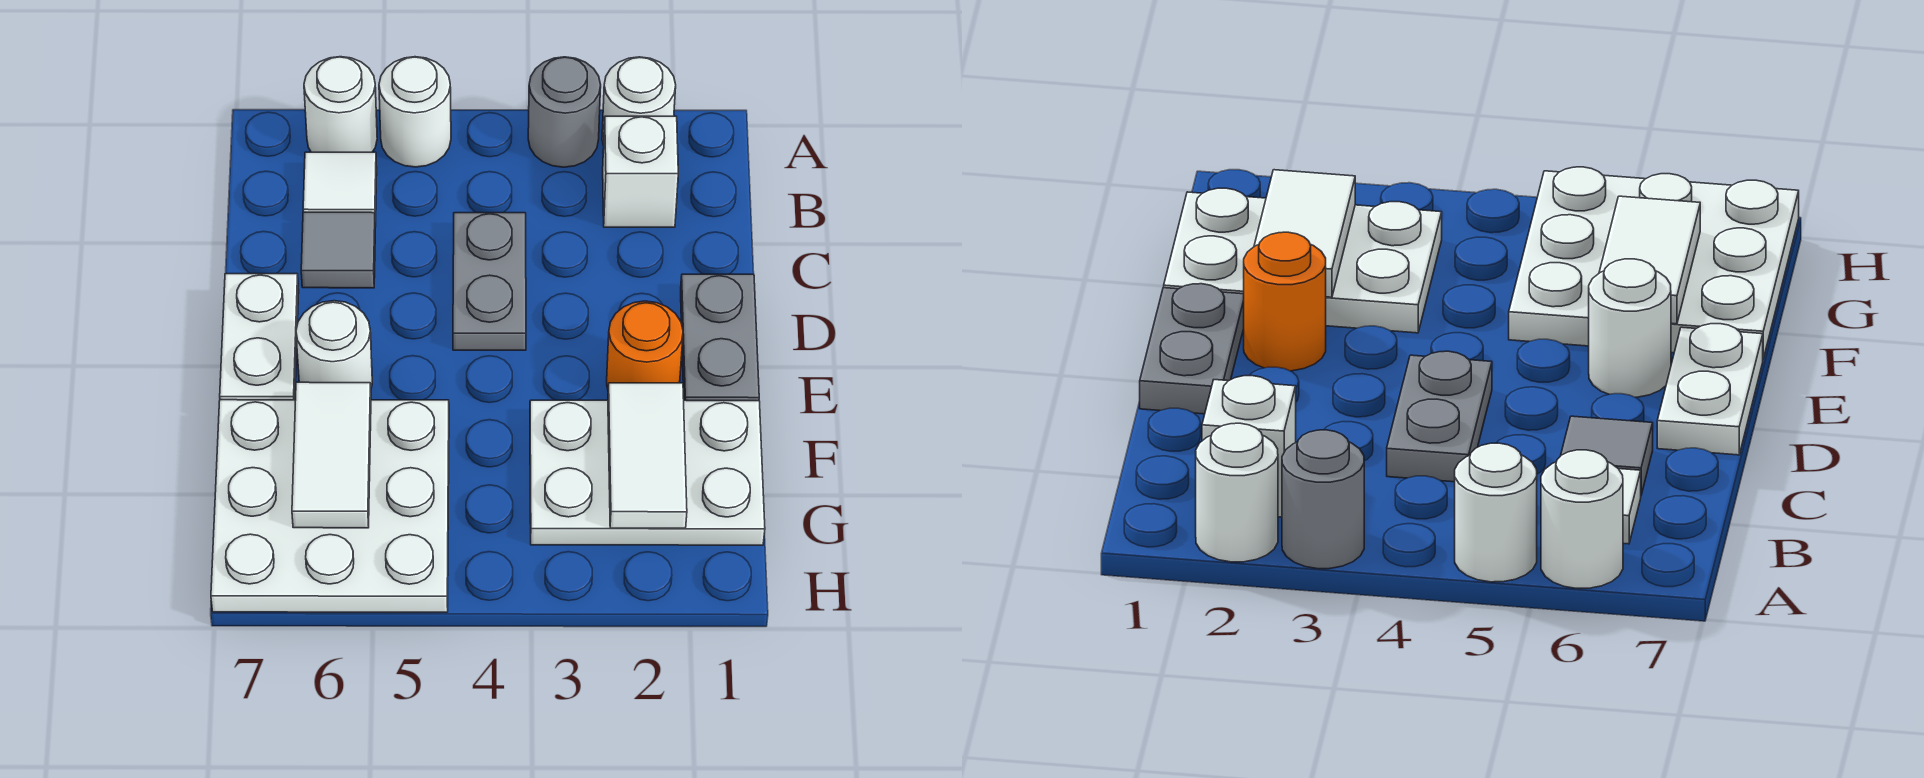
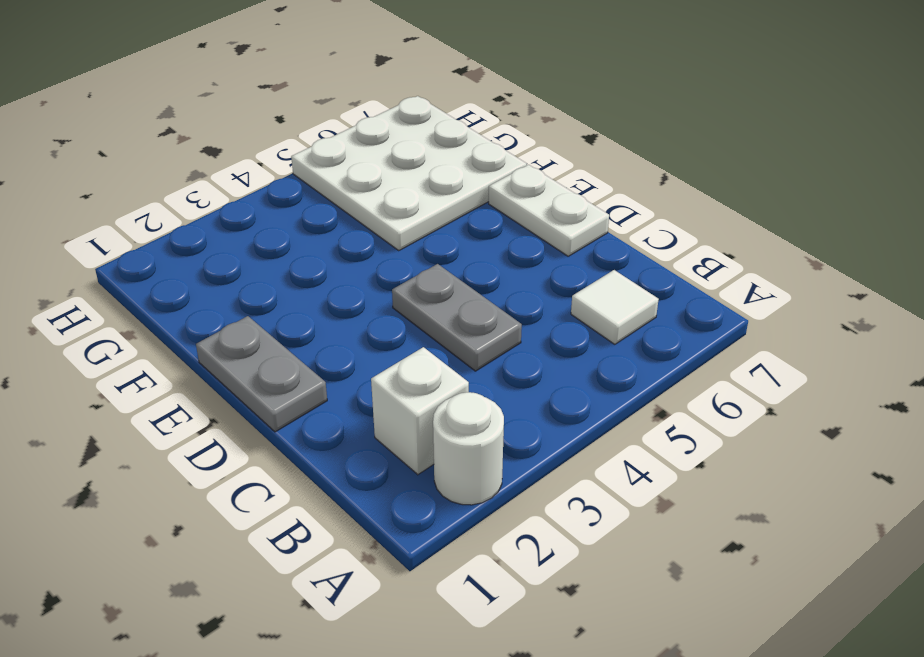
none -> grey round brick A3 level 1
none -> white round brick A5 level 1
none -> white round brick A6 level 1

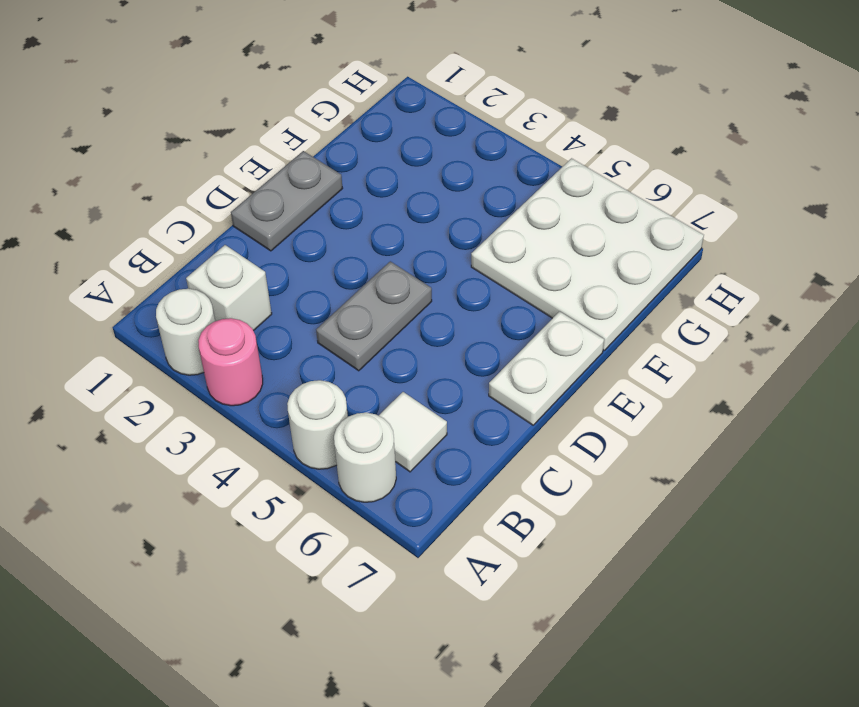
pink round brick A3 level 1 -> grey round brick A3 level 1
none -> grey tile C6 level 1
none -> orange round brick E2 level 1
none -> white round brick E6 level 1

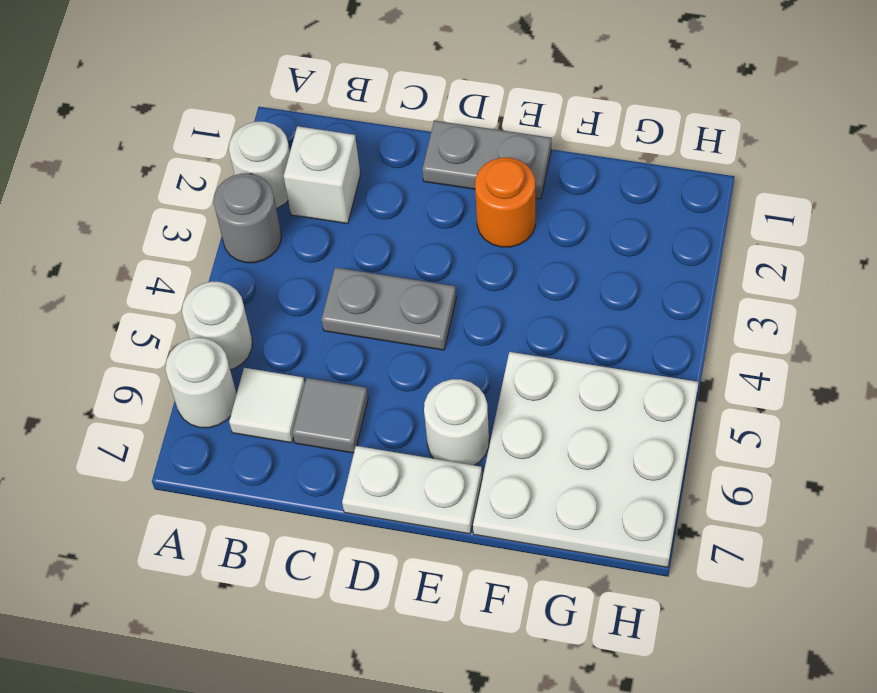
none -> white plate F1:G3 level 1
none -> white tile F2:G2 level 2
none -> white tile F6:G6 level 2

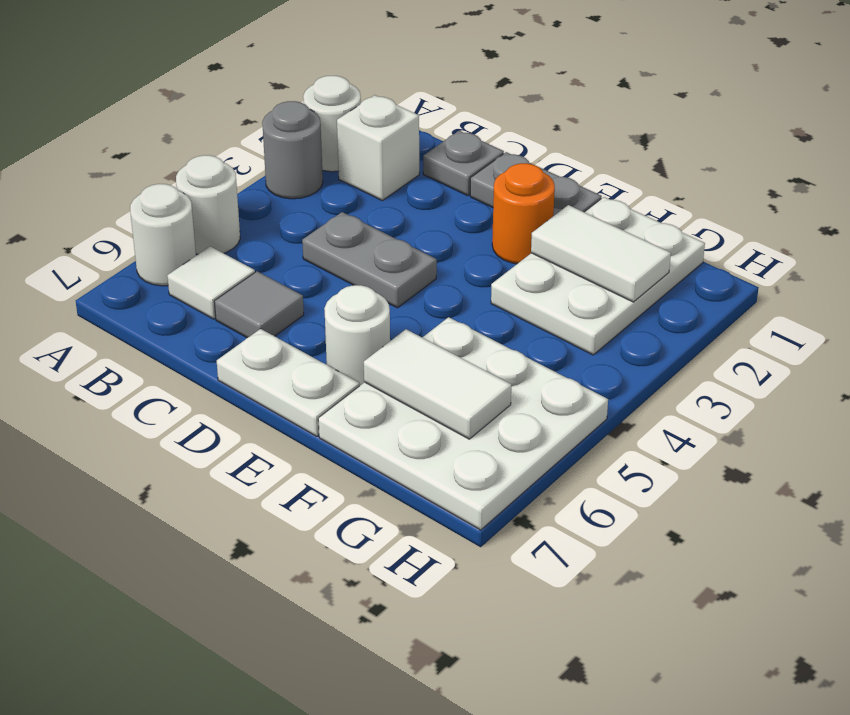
grey plate C1 level 1 -> none

